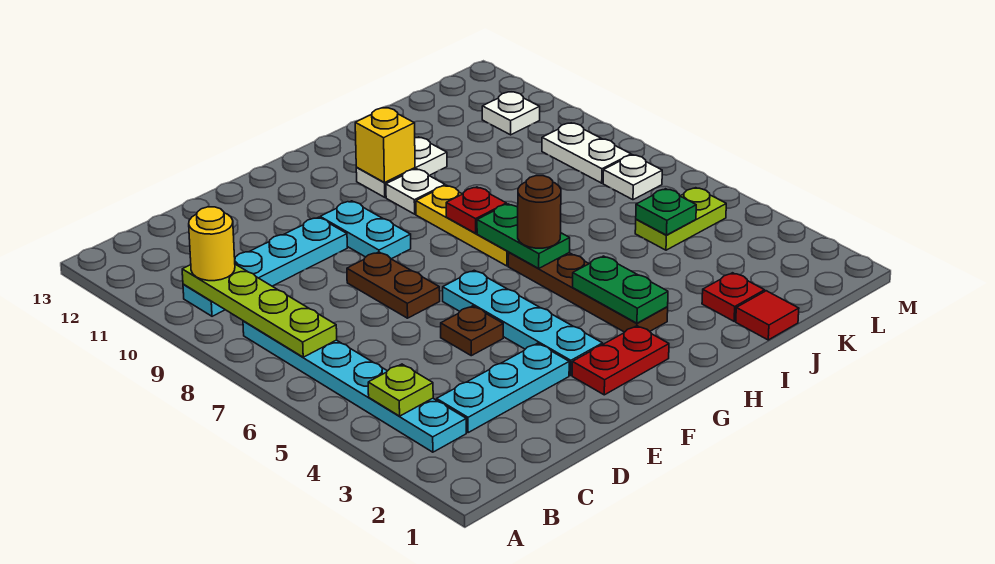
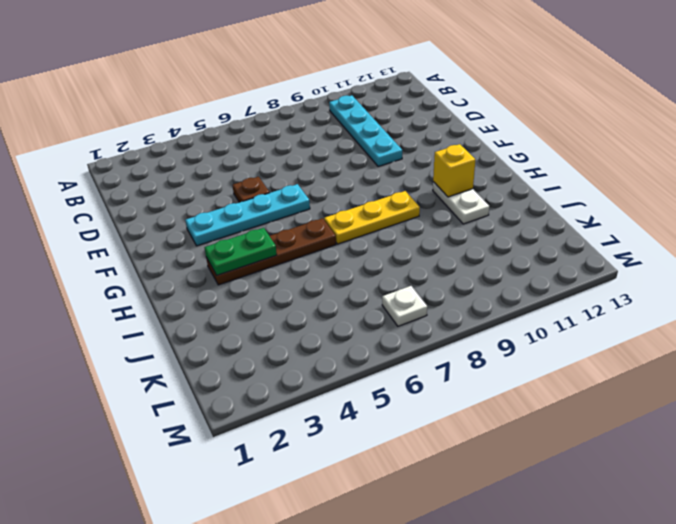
none -> cyan plate B3:B8 level 1
none -> cyan plate C3:E3 level 1
none -> brown plate E7:E8 level 1

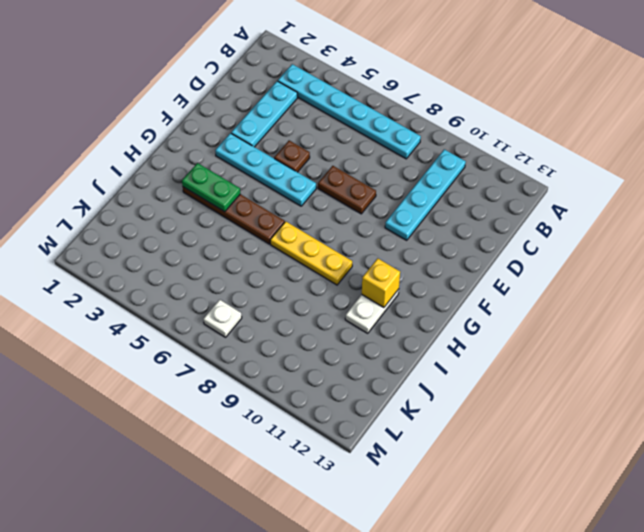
none -> red plate F2:G2 level 1
none -> cyan plate F9:F10 level 1
none -> white plate H10 level 1

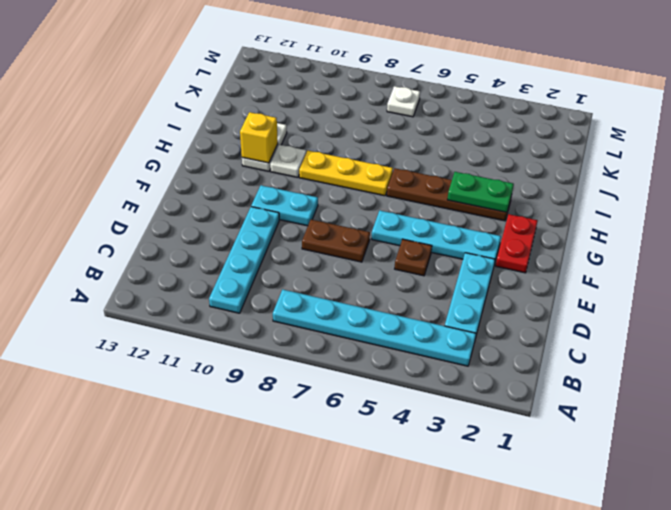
none -> red tile J1 level 1
none -> red plate J2 level 1
none -> lime plate K5:L5 level 1

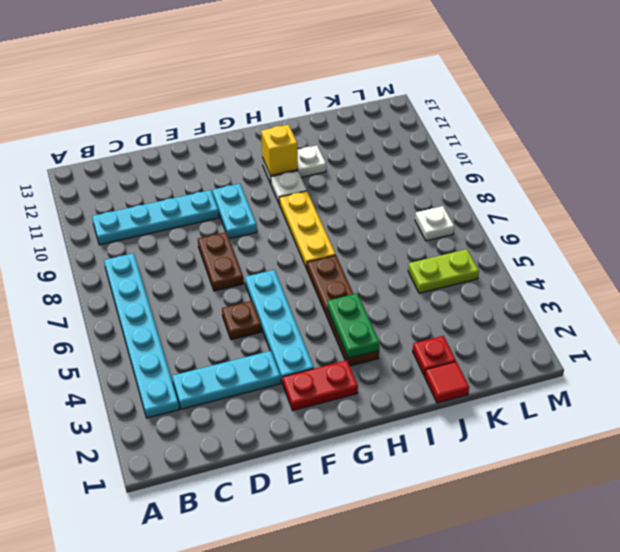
none -> white plate L8:L9 level 1
none -> white plate L11 level 1
none -> lime plate B4 level 2

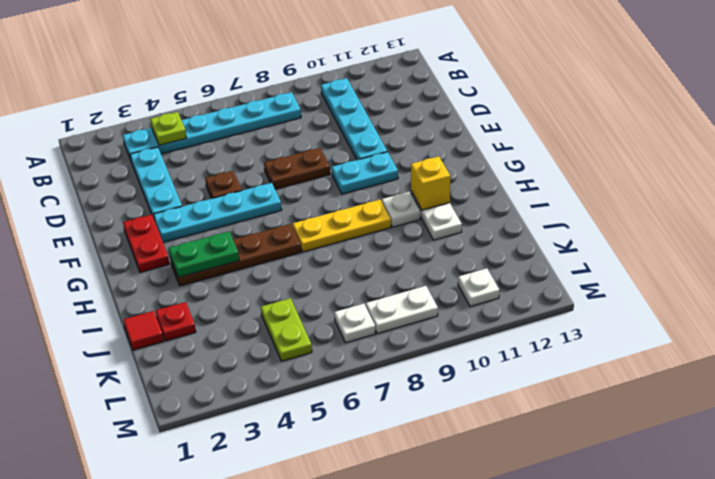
none -> lime plate B7:B10 level 2
none -> green plate H6:H7 level 2
none -> red plate H8 level 2

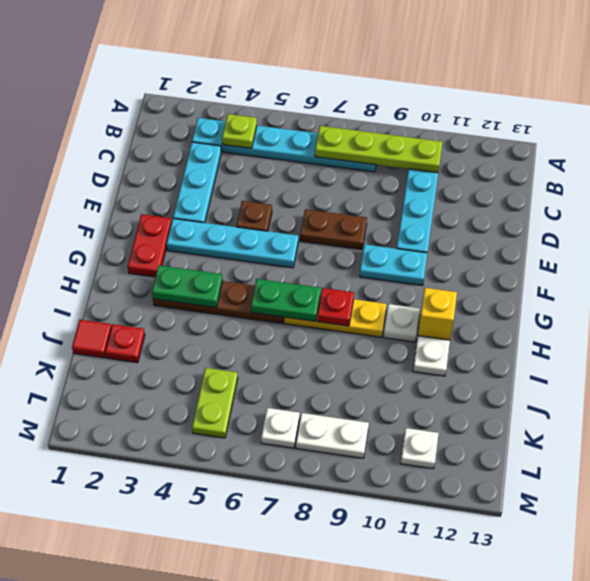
none -> green plate K5 level 2
none -> yellow round brick B10 level 3
none -> brown round brick H6 level 3

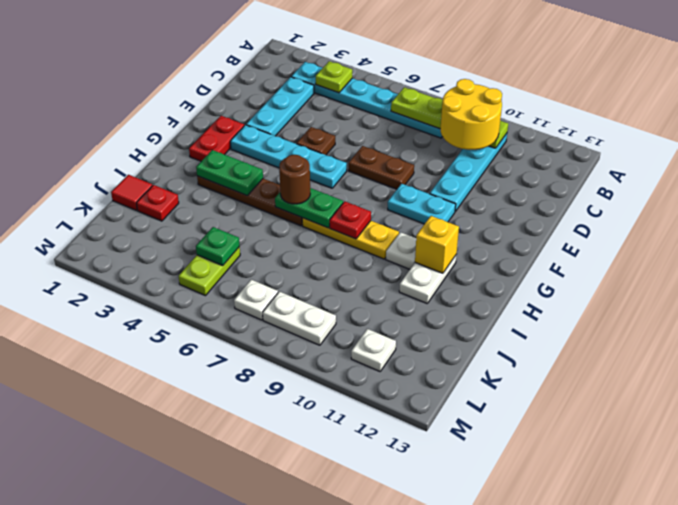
yellow round brick B9:C10 level 3 -> yellow round brick B10 level 3

